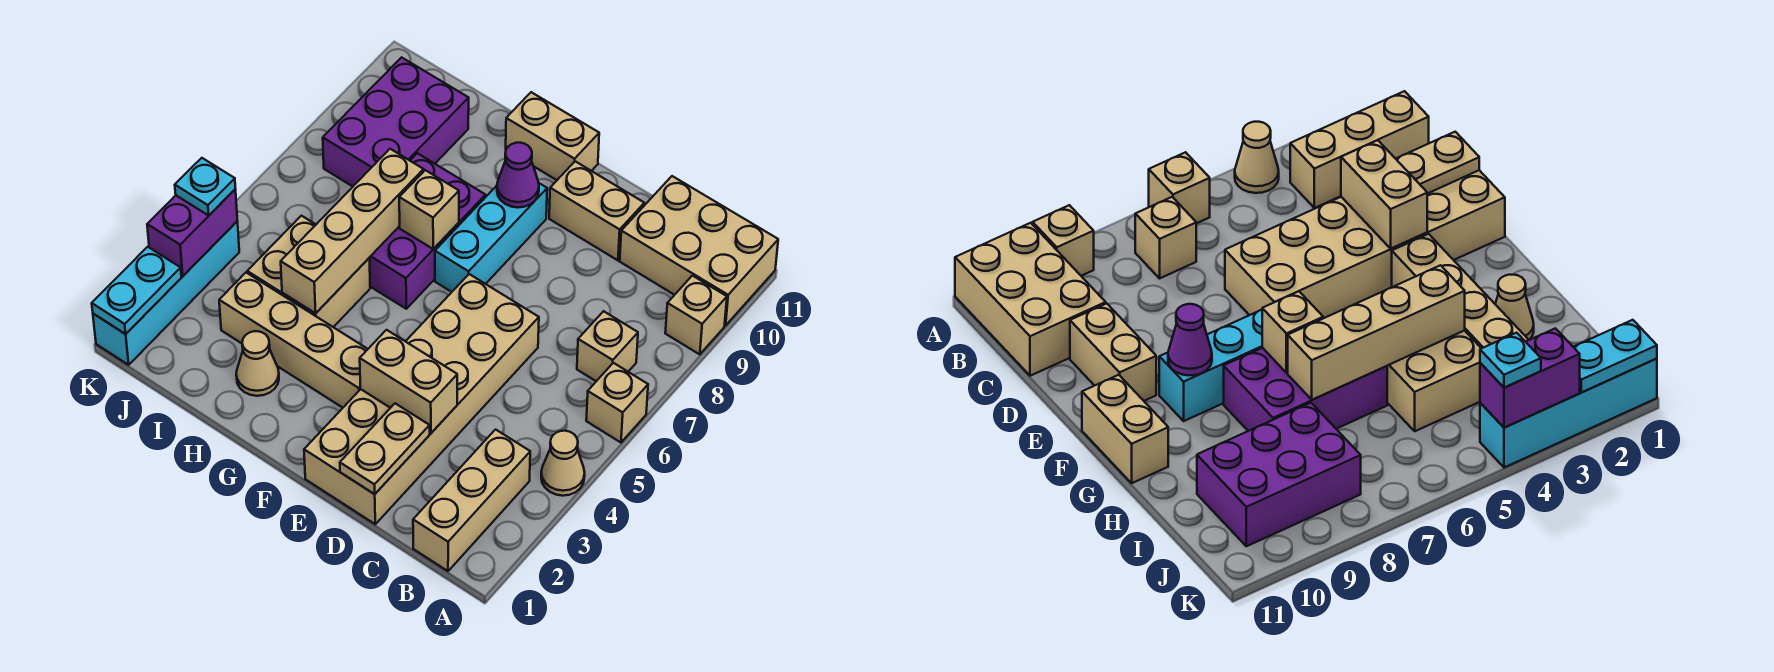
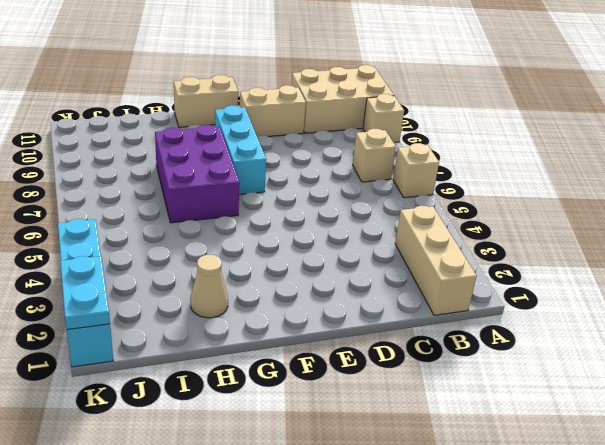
none -> tan cone A4 level 1
none -> tan brick D1:E6 level 1
none -> tan brick F3:I3 level 1

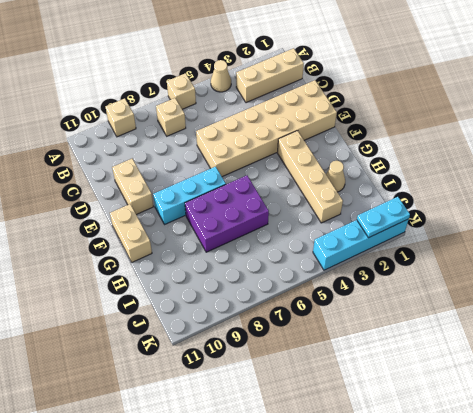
none -> tan brick A10:C11 level 1
none -> tan brick H4:I5 level 1
none -> purple brick I8:J10 level 1

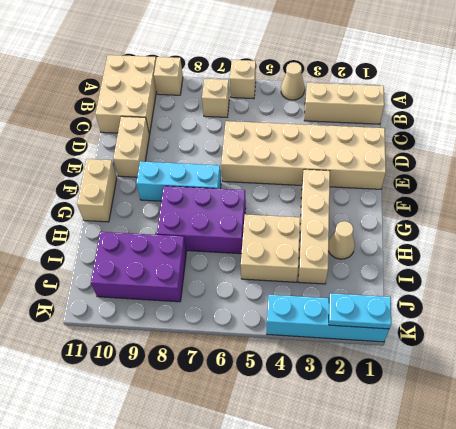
none -> tan plate D1:D2 level 2
none -> tan brick D3:E3 level 2
none -> purple cone F9 level 2

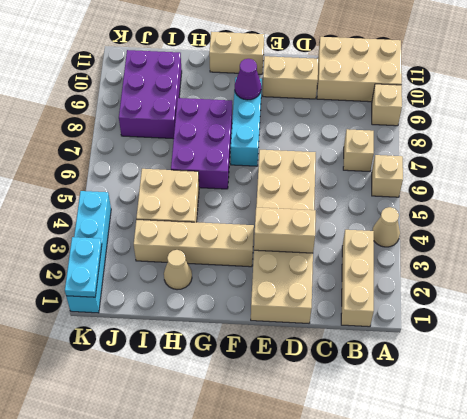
none -> tan plate D1:D2 level 2
none -> tan brick G7 level 2
none -> tan brick H4:H7 level 2

